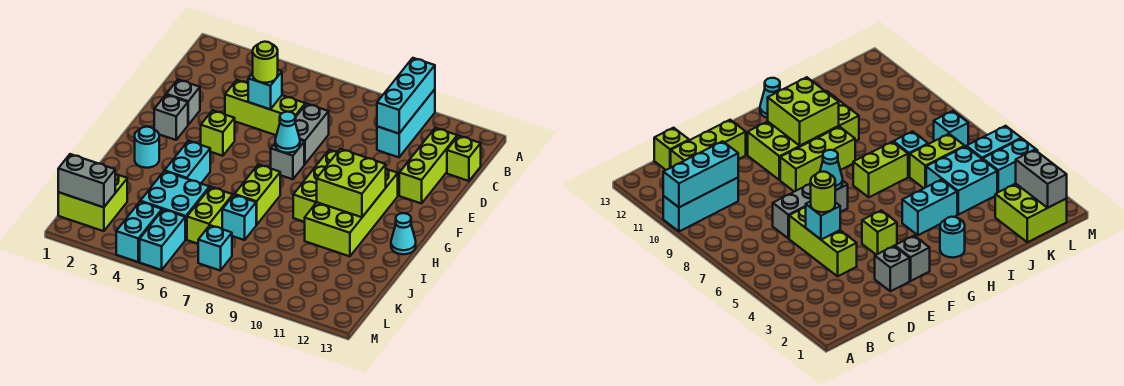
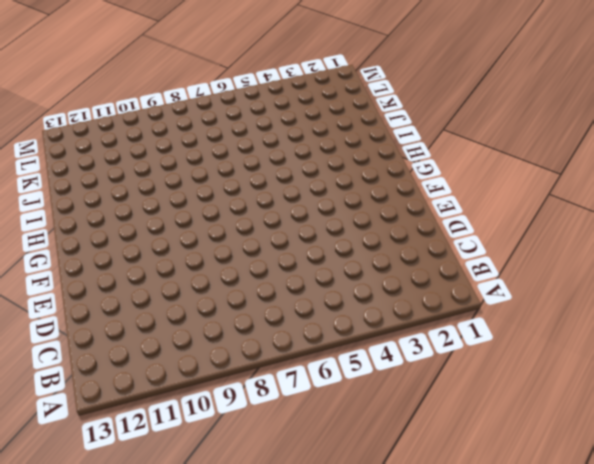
none -> cyan brick A10:C10 level 1
none -> lime brick C12:E12 level 1
none -> lime brick C13 level 1

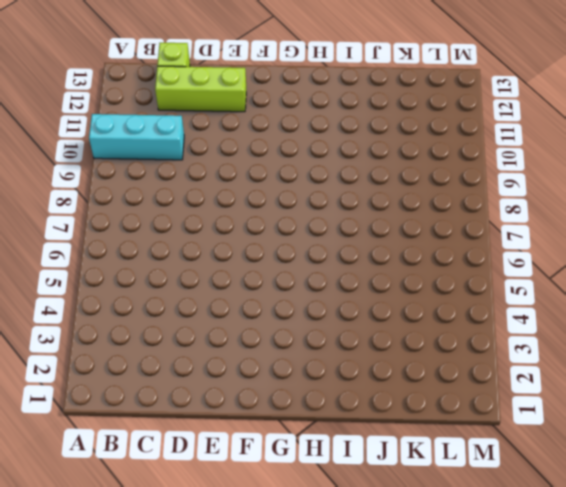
none -> lime brick D4:D6 level 1
none -> grey brick D7:E7 level 1
none -> grey brick E2 level 1

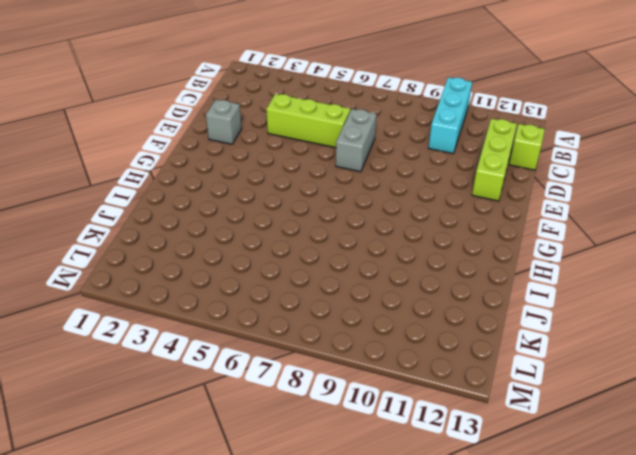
none -> grey brick F2 level 1
none -> lime brick F4 level 1
none -> grey brick F7 level 1

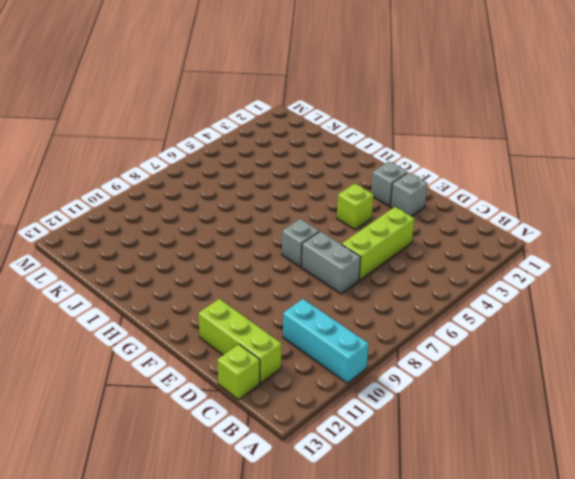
none -> lime brick F9:H9 level 1
none -> lime brick F10:I11 level 1
none -> cyan round brick H2 level 1

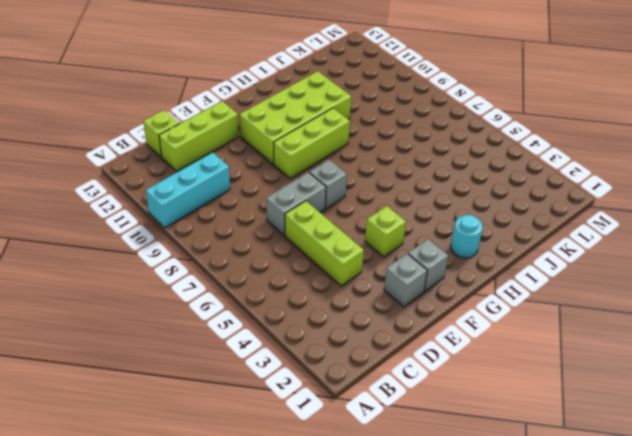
none -> cyan brick H4:I4 level 1
none -> lime brick H7:I7 level 1
none -> cyan cone H13 level 1

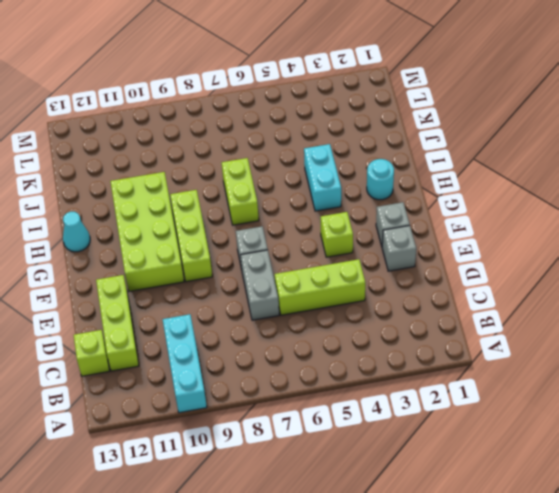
none -> cyan brick J4:K5 level 1
none -> lime brick J6:K6 level 1
none -> cyan brick J7 level 1

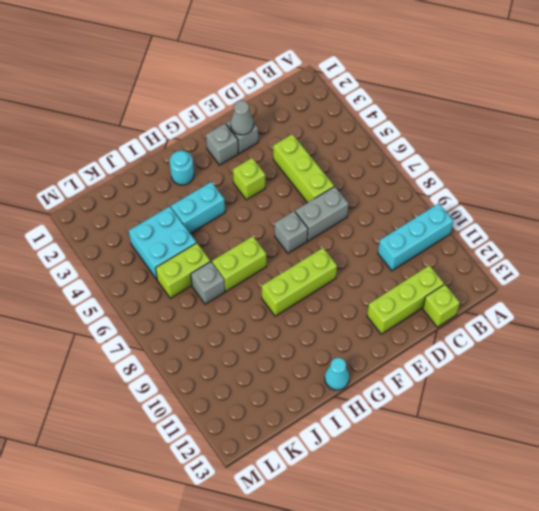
grey cone E2 level 2 -> none
grey brick J7 level 1 -> cyan brick J7 level 1
none -> lime brick F10:I11 level 1
none -> lime brick K1:L2 level 1
none -> cyan brick L4:M4 level 1

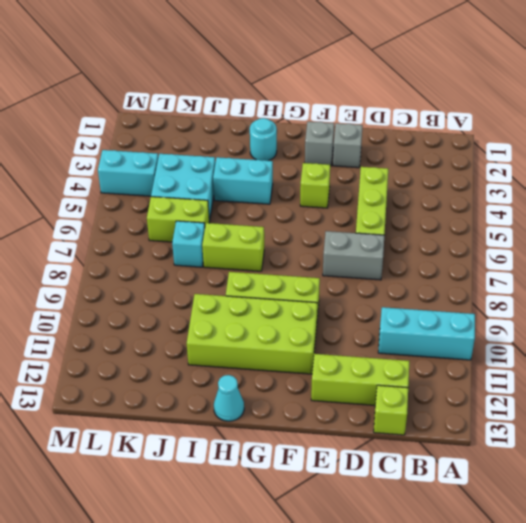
none -> grey brick F7 level 1
none -> lime brick K1:L2 level 1
none -> cyan brick L5:M5 level 1

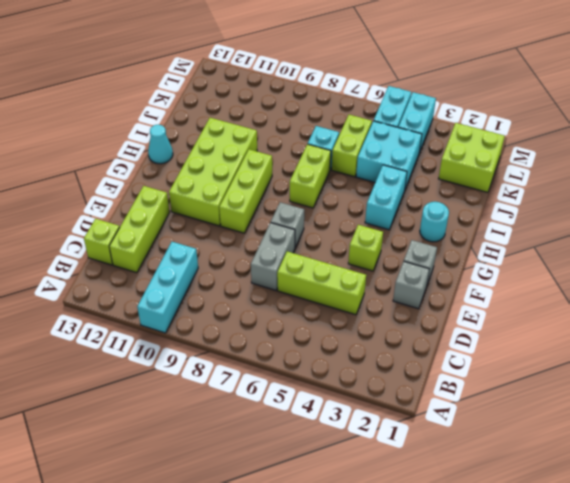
none -> cyan brick L7 level 1
none -> cyan brick A10:C10 level 2
none -> cyan brick D5 level 2

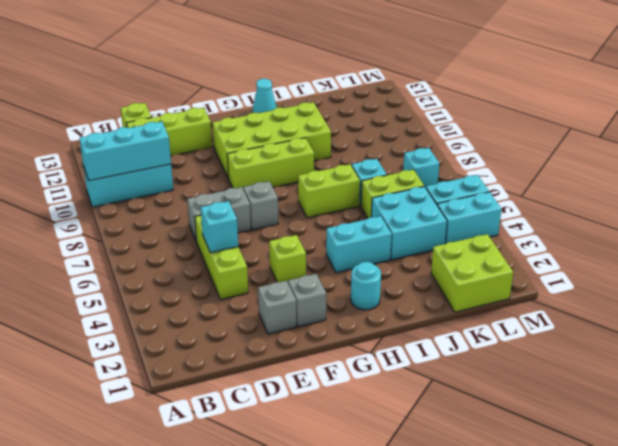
none -> cyan cone F7 level 2
none -> lime brick G10:H11 level 2
none -> grey brick L1:L2 level 2

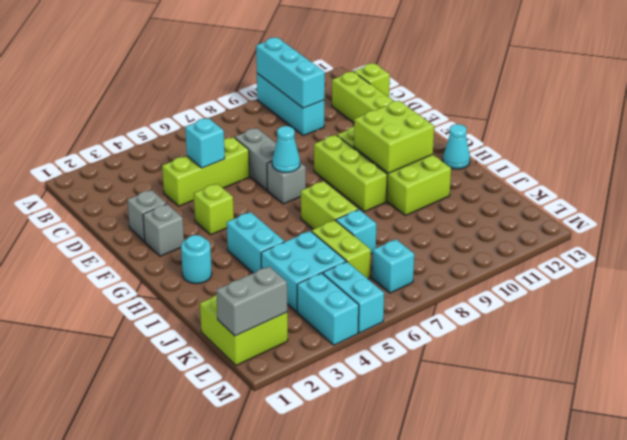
none -> lime round brick D5 level 3

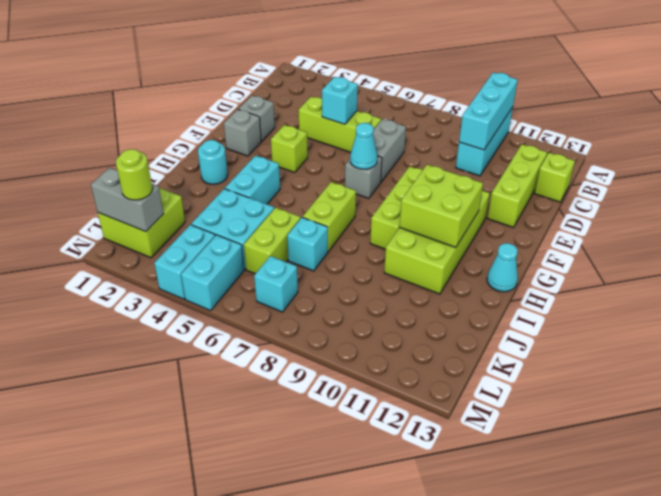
lime round brick L2 level 3 -> lime round brick D5 level 3

